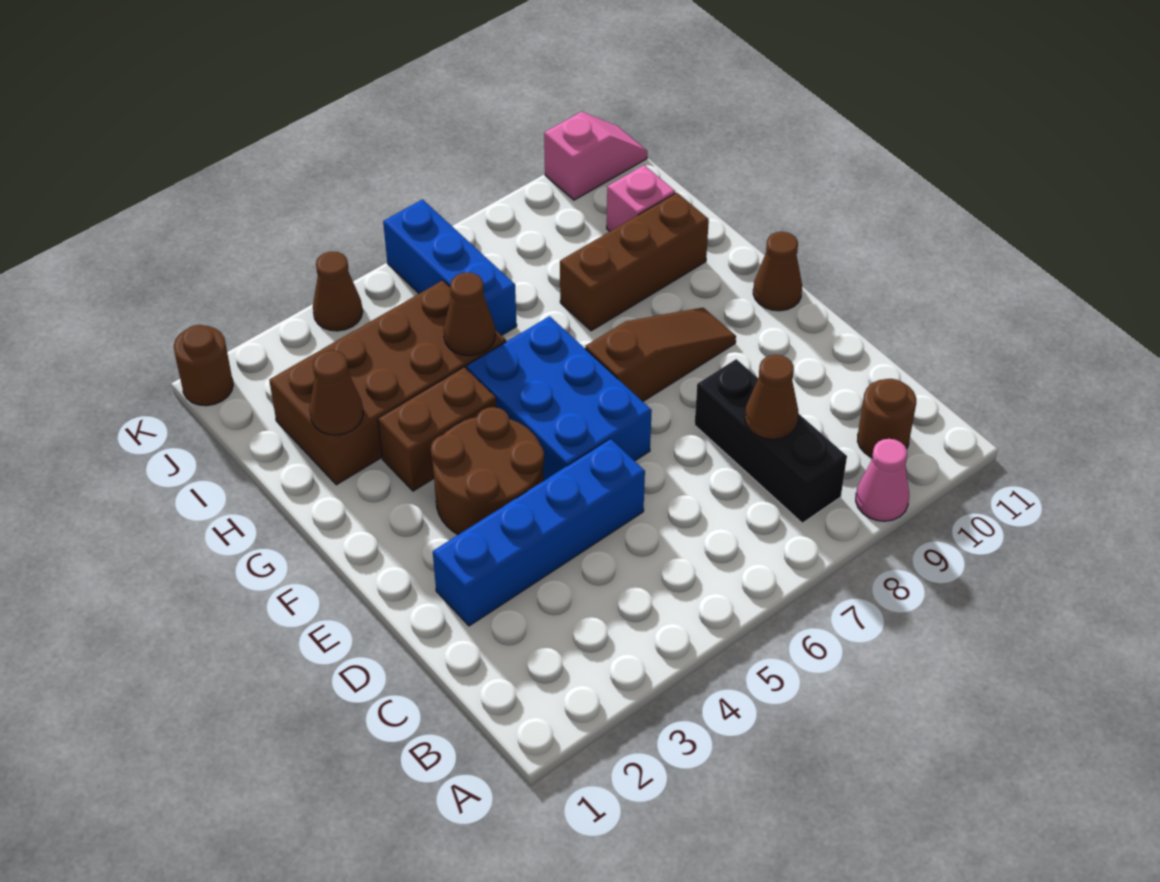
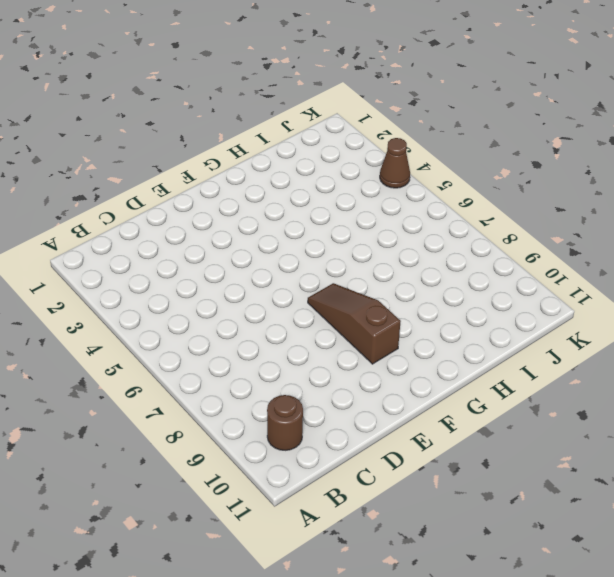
brown slope F7:F9 level 1 top 9 -> brown slope F7:F9 level 1 top 7
none -> pink cone A9 level 1
none -> black brick B8:D8 level 1
none -> blue brick D2:D5 level 1

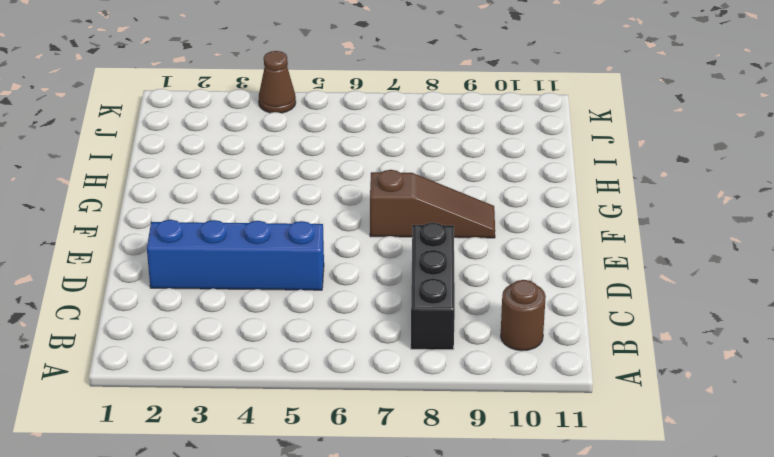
none -> pink cone A9 level 1
none -> brown round brick E3:F4 level 1
none -> blue brick E5:G6 level 1

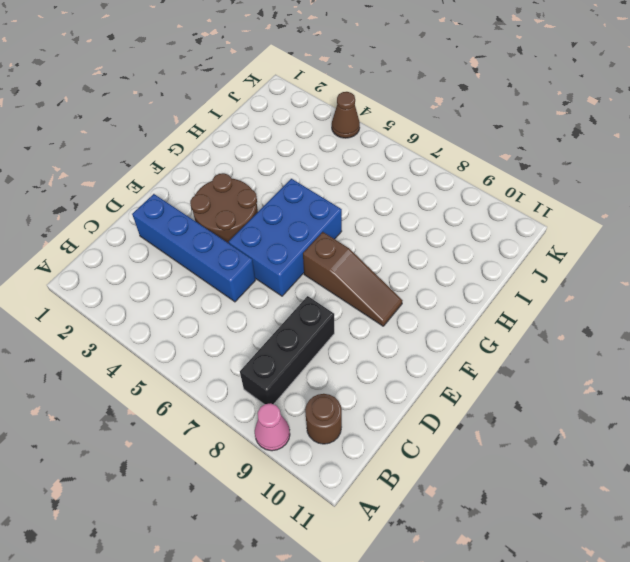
none -> brown cone F11 level 1
none -> brown brick G3:G4 level 1
none -> brown brick H2:I5 level 1

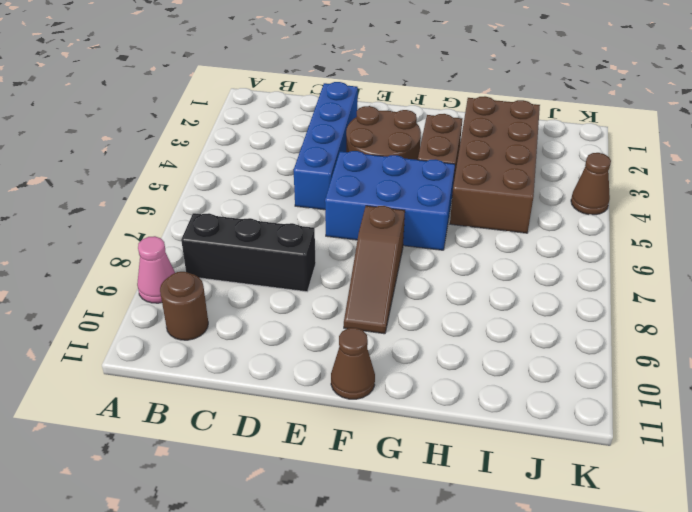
none -> brown brick H8:H10 level 1
none -> blue brick I6:K6 level 1
none -> pink brick I10 level 1

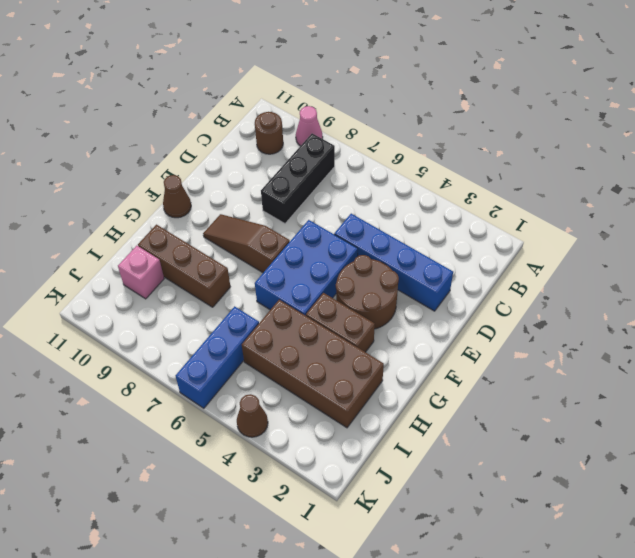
none -> brown round brick K1 level 1
none -> pink slope K10:K11 level 1 top 10
none -> brown cone C8 level 2

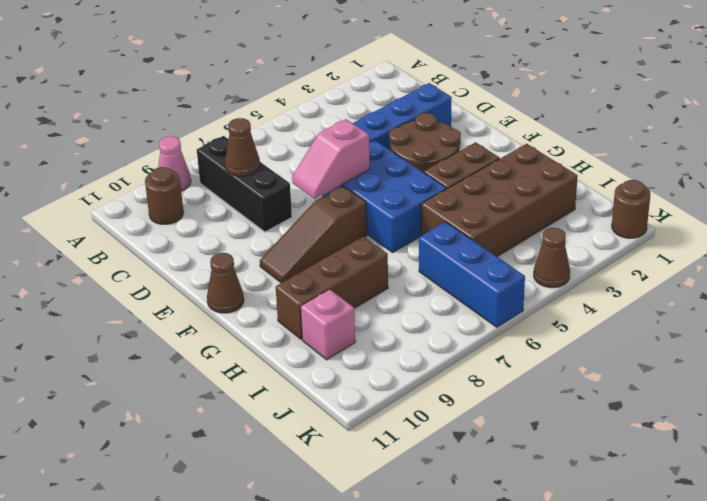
pink slope E6:E7 level 2 top 6 -> pink slope K10:K11 level 1 top 10
none -> brown cone H2 level 2
none -> brown cone H5 level 2

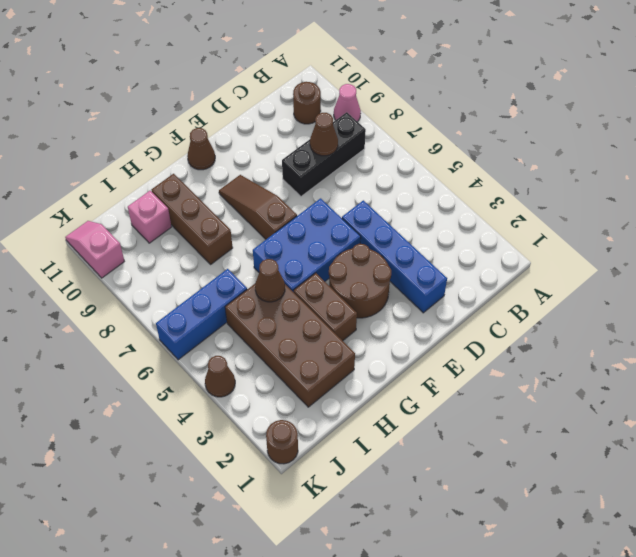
none -> brown cone H2 level 2

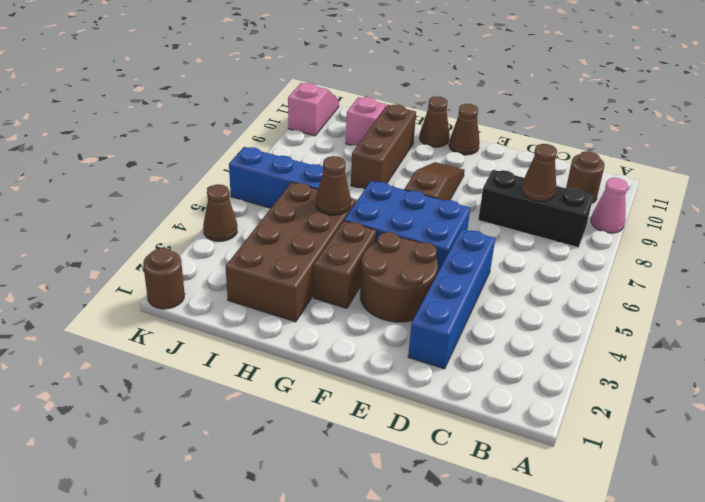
brown cone G11 level 1 -> brown cone H2 level 2

